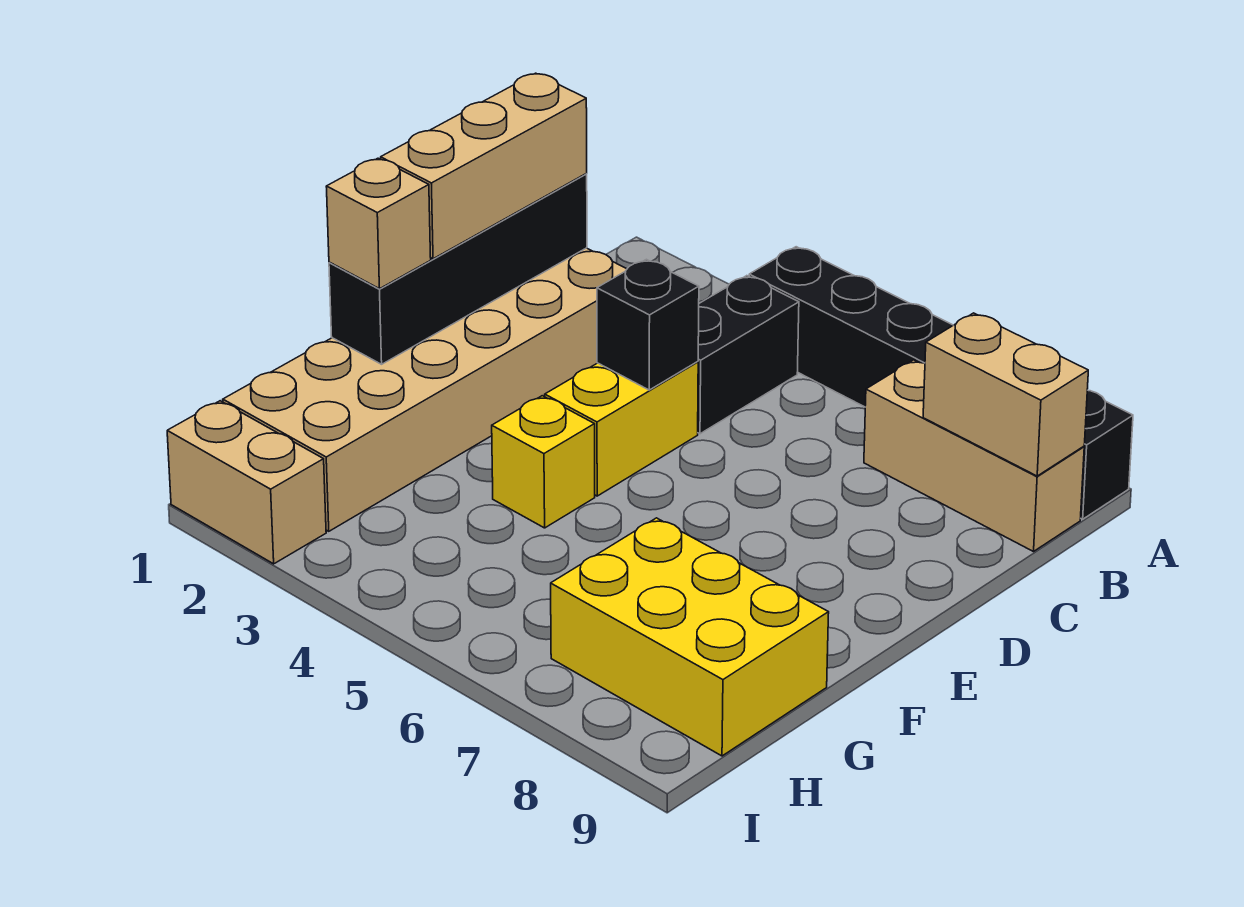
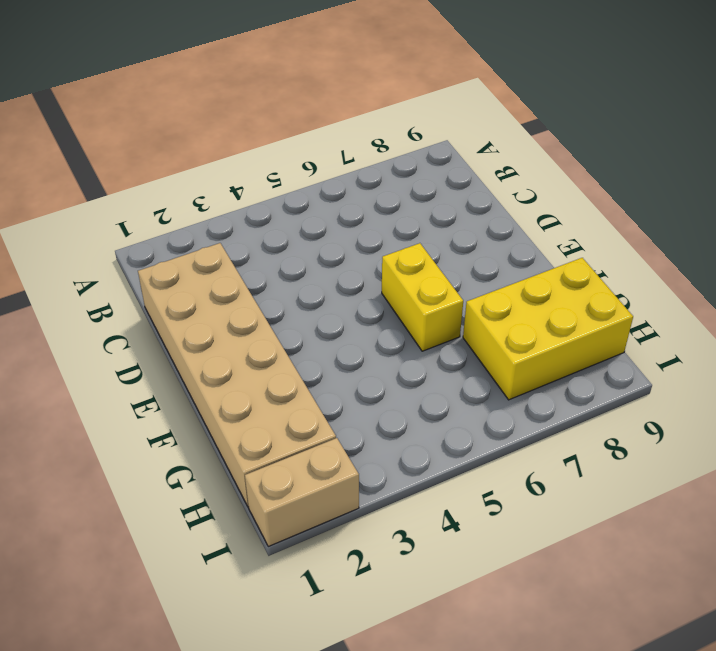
yellow brick E6:F6 level 1 -> yellow brick D4:E4 level 1
none -> black brick A4:A9 level 1
none -> black brick B4:C4 level 1
none -> tan brick B7:B9 level 1

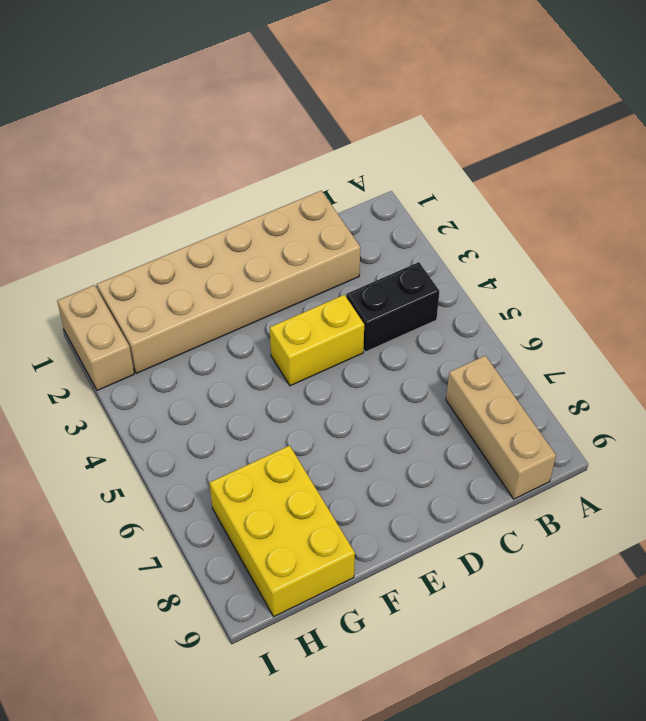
none -> black brick A4:A9 level 1
none -> yellow brick F4 level 1
none -> tan brick B8:B9 level 2

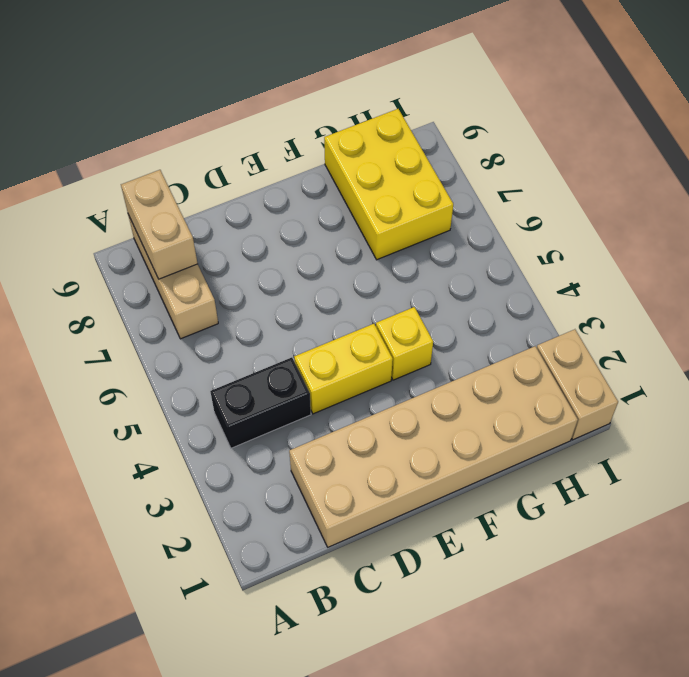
none -> black brick A4:A9 level 1
none -> black brick C1:F1 level 2
none -> black brick D4 level 2

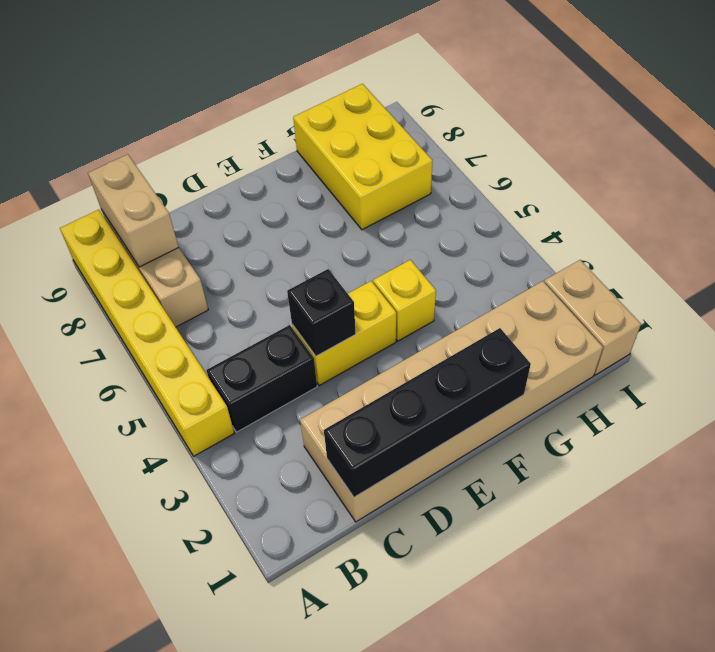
yellow brick A4:A9 level 1 -> black brick A4:A9 level 1
none -> tan brick C1:E1 level 3
none -> tan brick F1 level 3

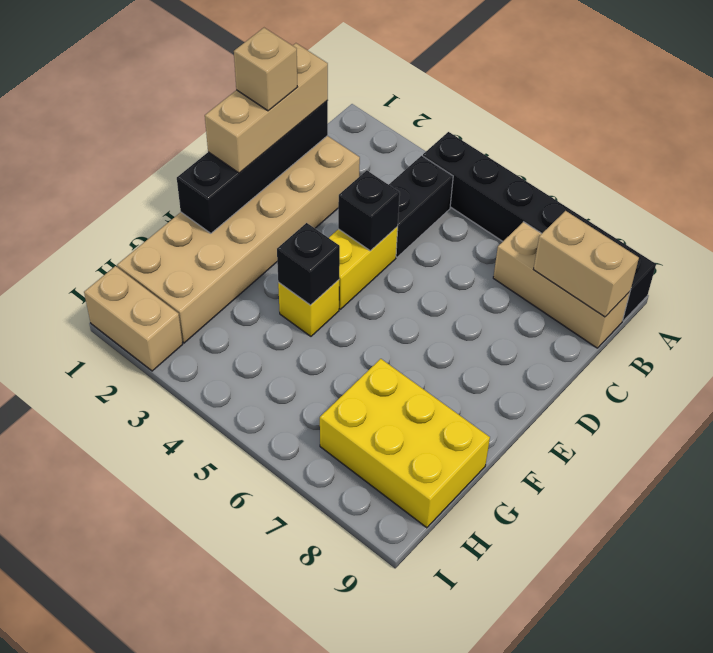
tan brick D1 level 4 -> tan brick F1 level 3
black brick F4 level 2 -> none

